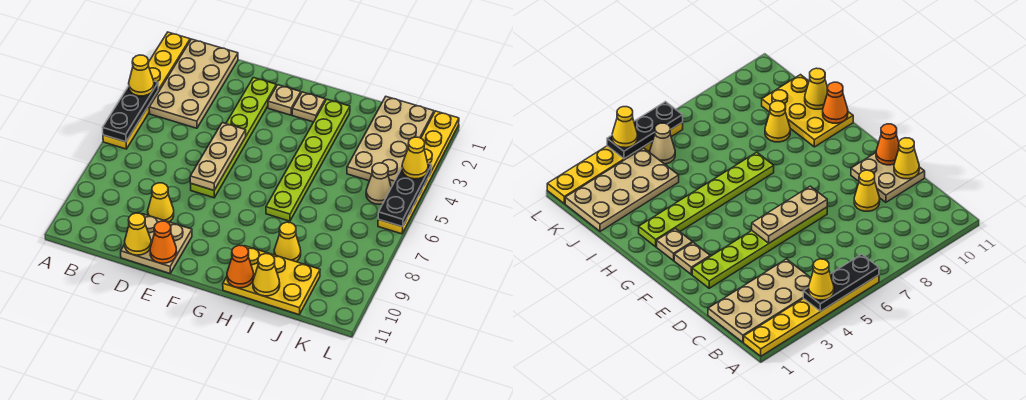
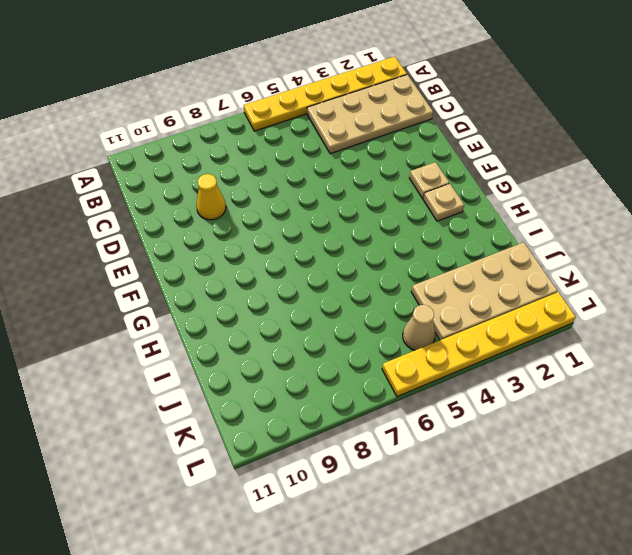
none -> tan plate D10:E11 level 1
none -> lime plate E2:E7 level 1
none -> lime plate H2:H7 level 1

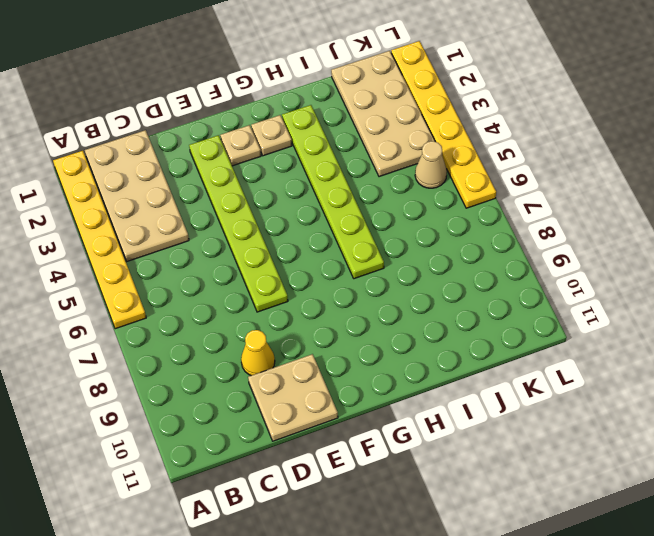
none -> yellow plate H10:J11 level 1
none -> yellow cone I9 level 1
none -> black plate A4:A6 level 2

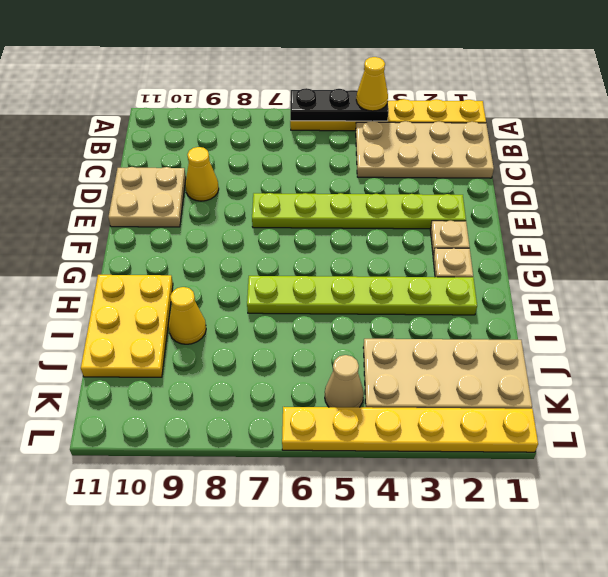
none -> yellow cone D11 level 2
none -> tan plate E5:E7 level 2
none -> orange cone E11 level 2

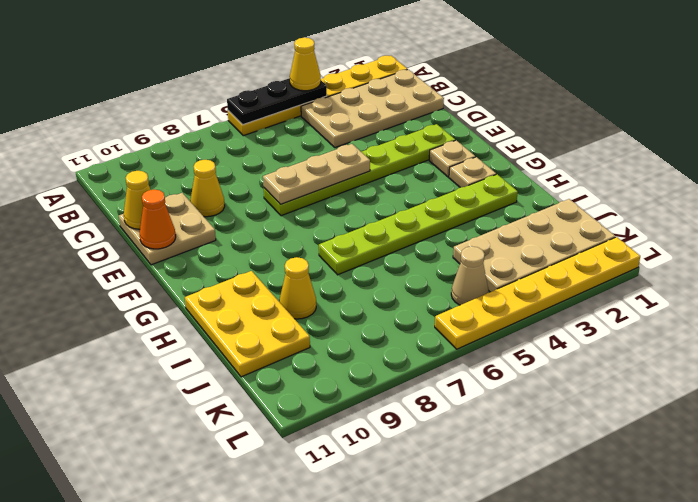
none -> orange cone H11 level 2
none -> yellow cone I11 level 2
none -> black plate L4:L6 level 2

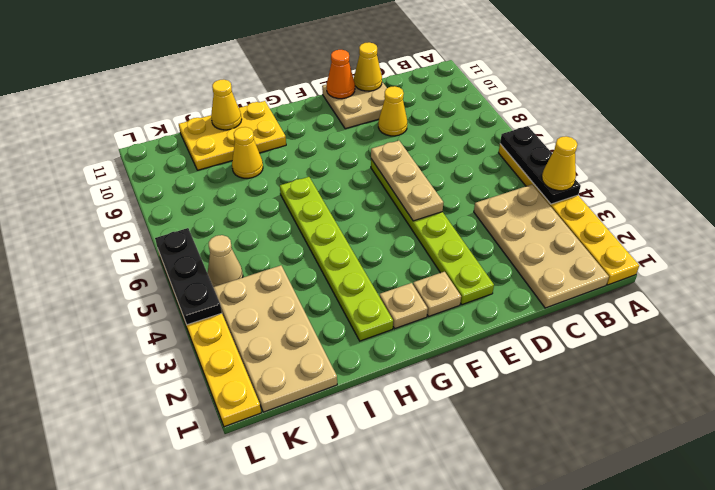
none -> orange cone H11 level 2
none -> yellow cone L4 level 3

